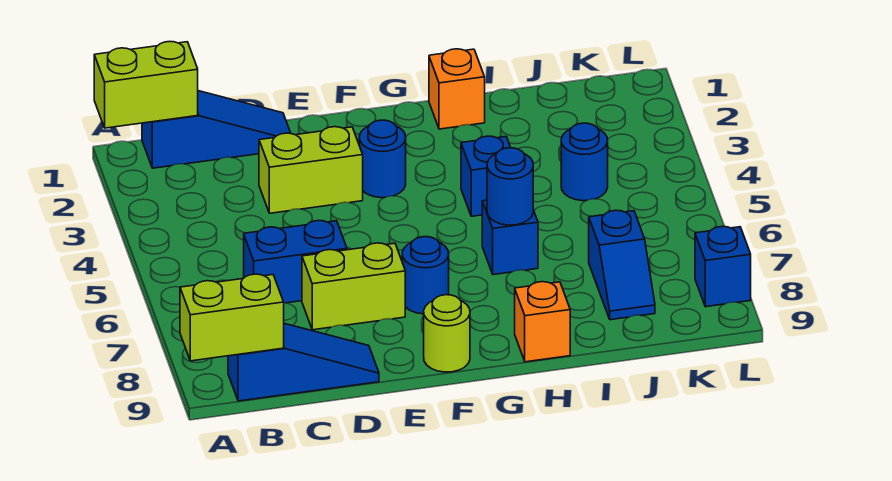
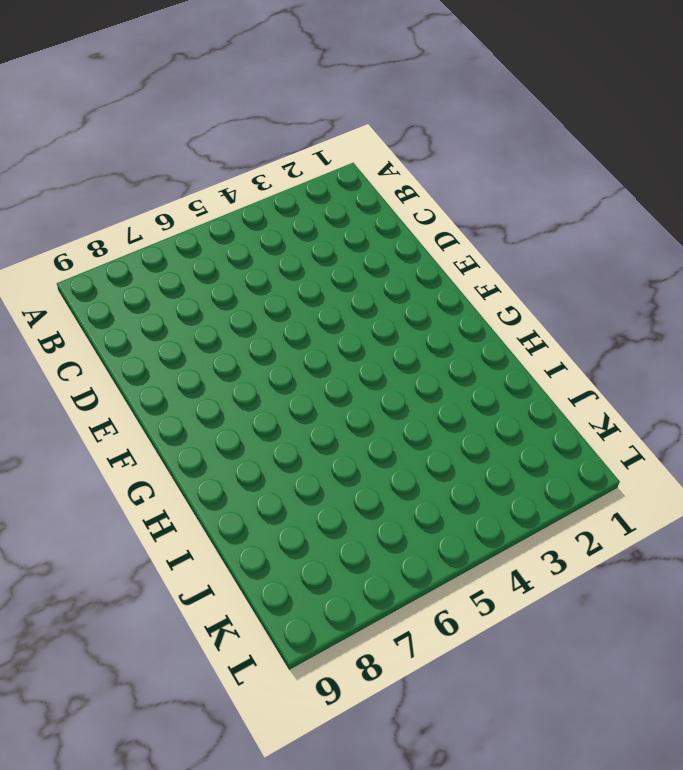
none -> blue slope B1:D1 level 1 top B
none -> blue slope B9:D9 level 1 top B
none -> blue brick C6:D6 level 1

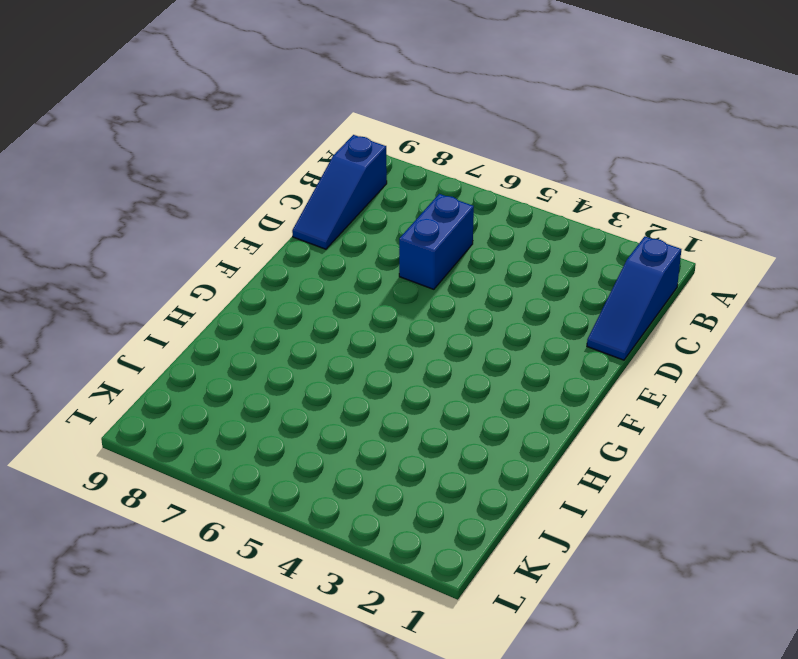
none -> lime brick D3:E3 level 1
none -> lime brick D7:E7 level 1
none -> blue round brick F3 level 1

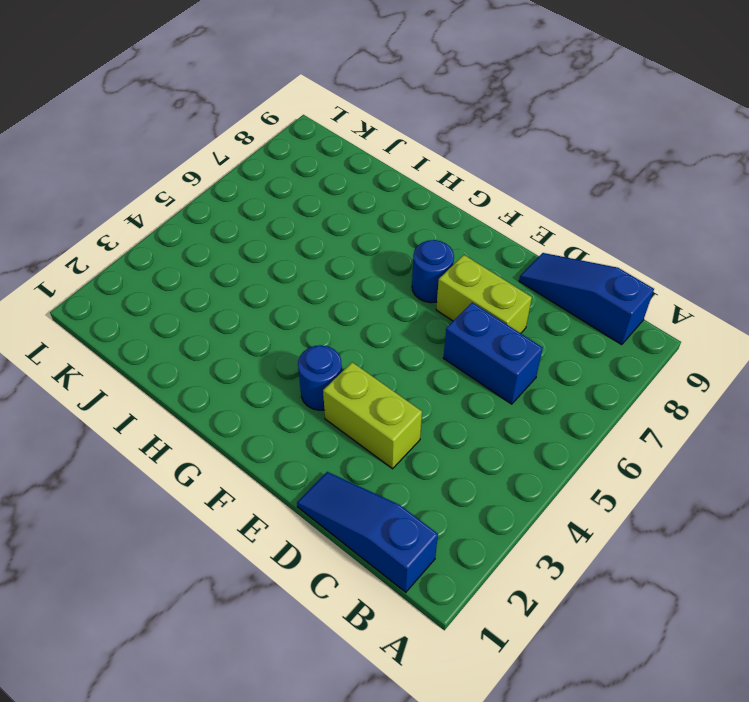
none -> lime round brick F9 level 1
none -> orange brick H1 level 1
none -> blue brick H4 level 1

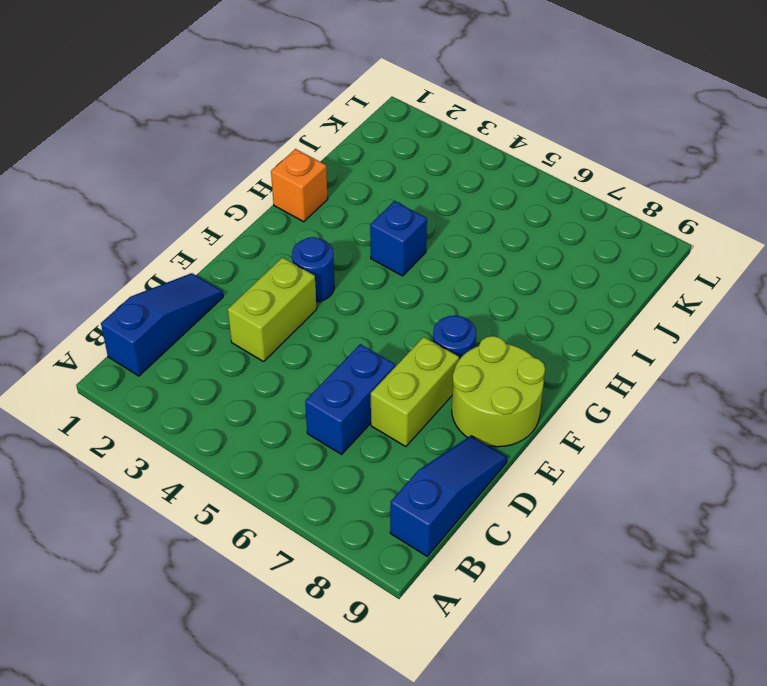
lime round brick E8:F9 level 1 -> lime round brick F9 level 1
none -> blue brick H6 level 1
none -> orange brick H9 level 1
none -> blue round brick J4 level 1

